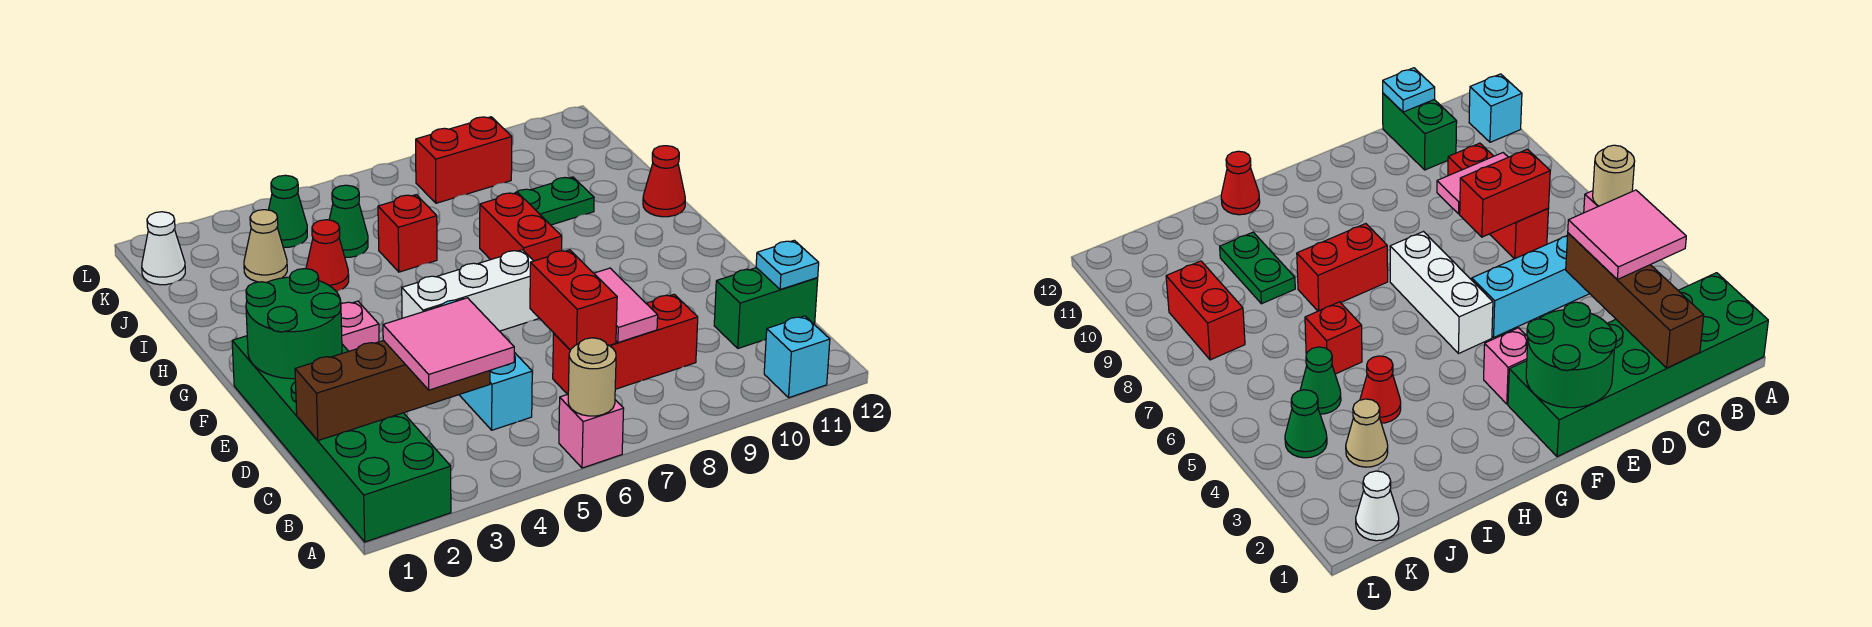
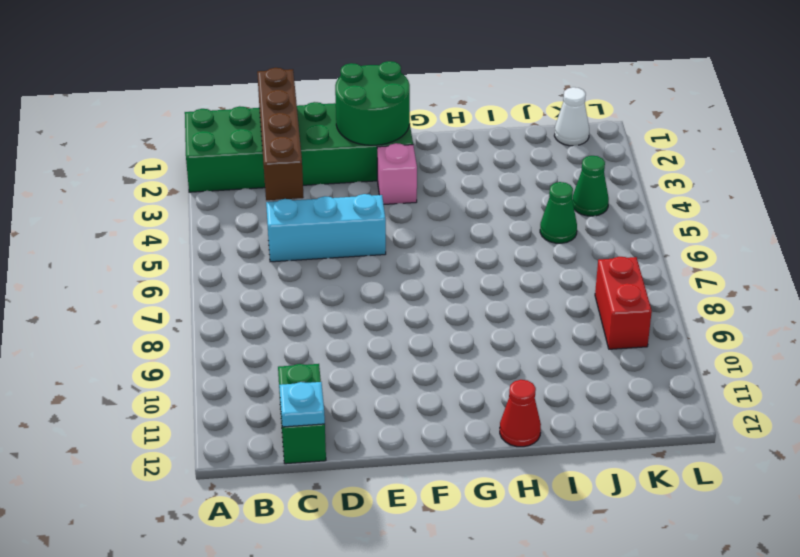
none -> pink brick A6 level 1
none -> cyan brick A11 level 1
none -> red brick C7:C9 level 1

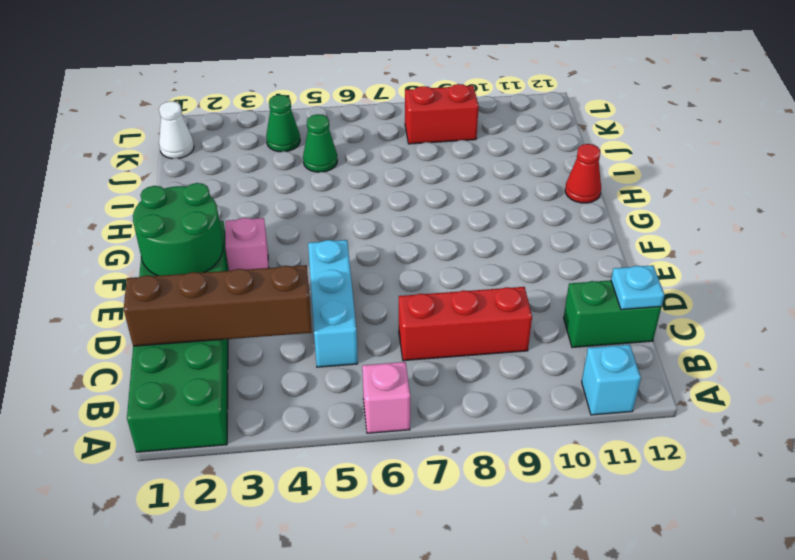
none -> white brick F5:F7 level 1
none -> red brick G8:H8 level 1
none -> red cone I4 level 1

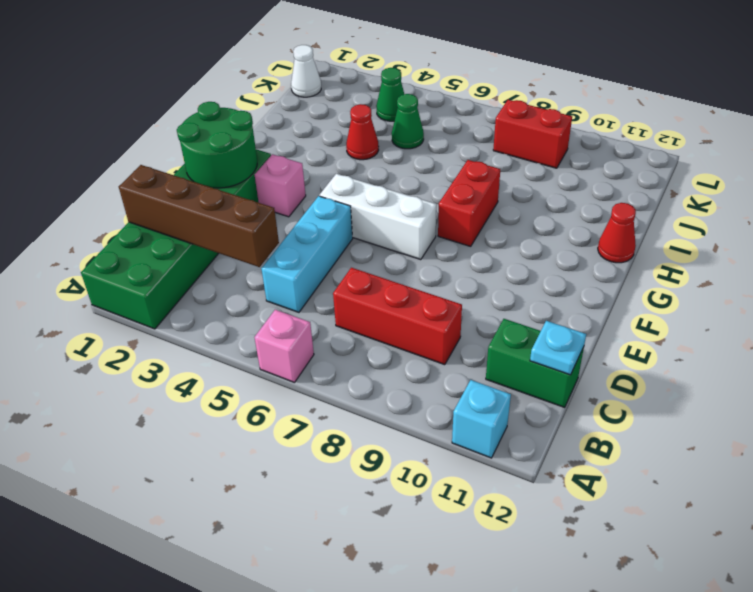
none -> red brick I6 level 1
none -> green plate I9:I10 level 1
none -> tan cone J3 level 1

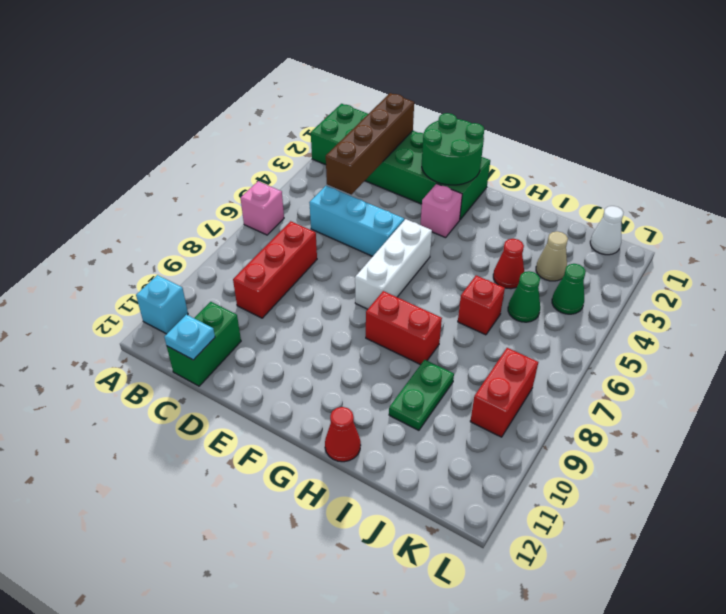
none -> tan round brick A6 level 2
none -> red brick C7:D7 level 2
none -> pink tile C8:D8 level 2

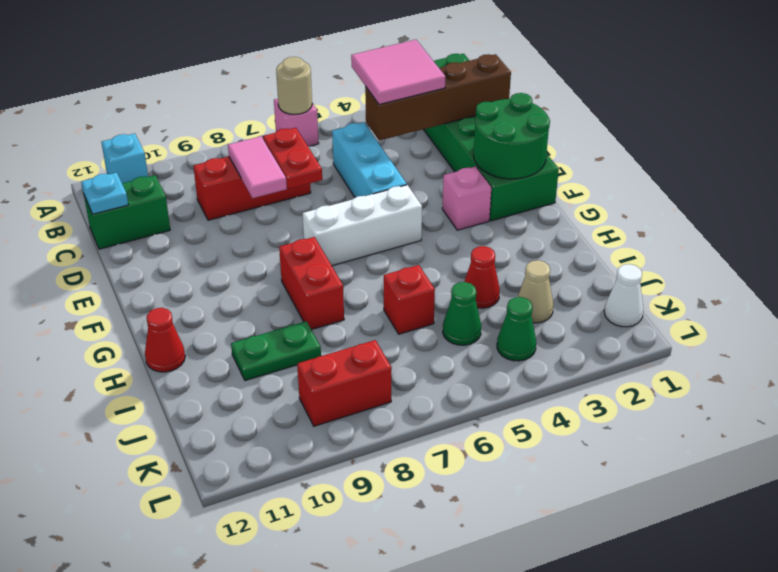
red plate C7:D7 level 2 -> red brick C7:D7 level 2

